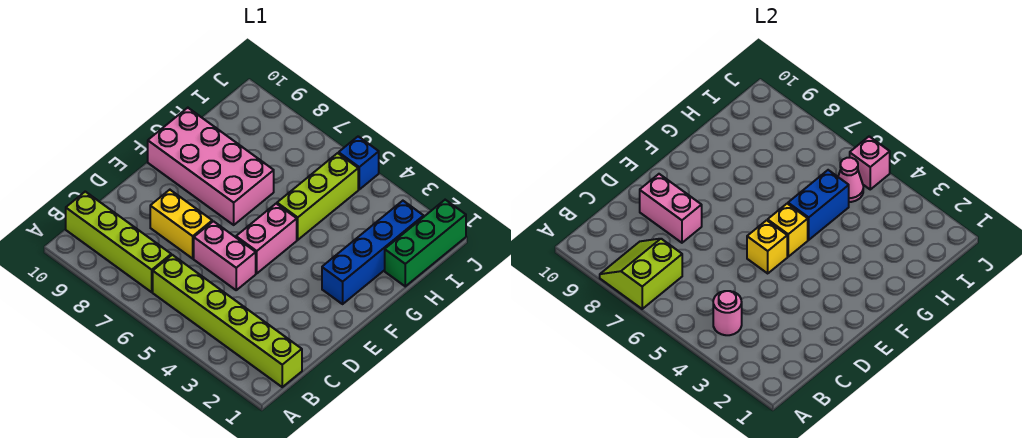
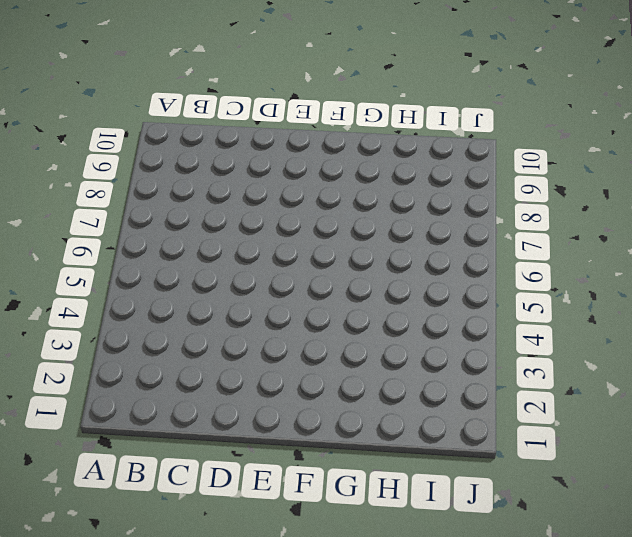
none -> lime brick B1:B6 level 1
none -> lime brick B7:B10 level 1
none -> pink brick D5:D6 level 1

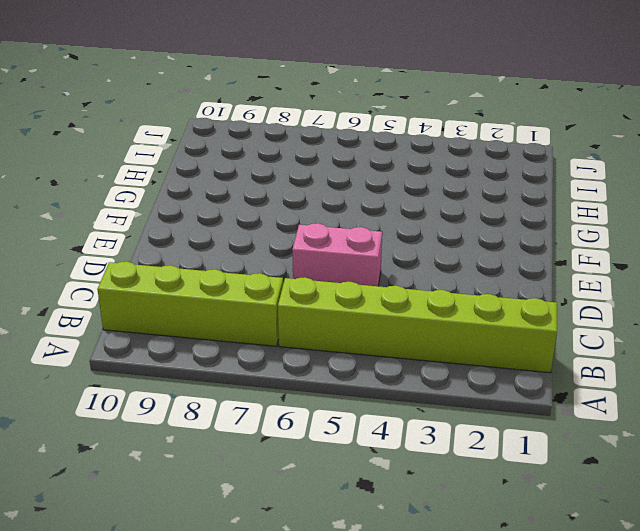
none -> yellow brick D7:D8 level 1
none -> pink brick E5:F5 level 1
none -> blue brick F2:I2 level 1

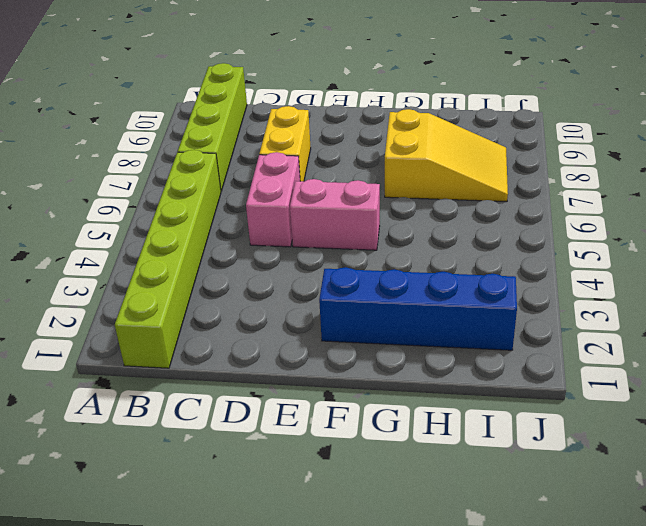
yellow slope G7:I8 level 1 top G -> pink brick F7:G10 level 1
none -> lime brick G5:I5 level 1
none -> green brick H1:J1 level 1
none -> blue brick J5 level 1

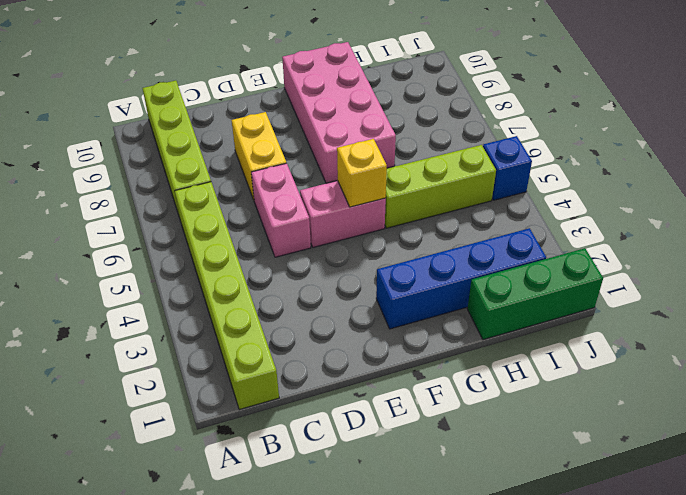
none -> lime slope A7:B8 level 2 top 7
none -> pink round brick B4 level 2
none -> pink brick D8:D9 level 2

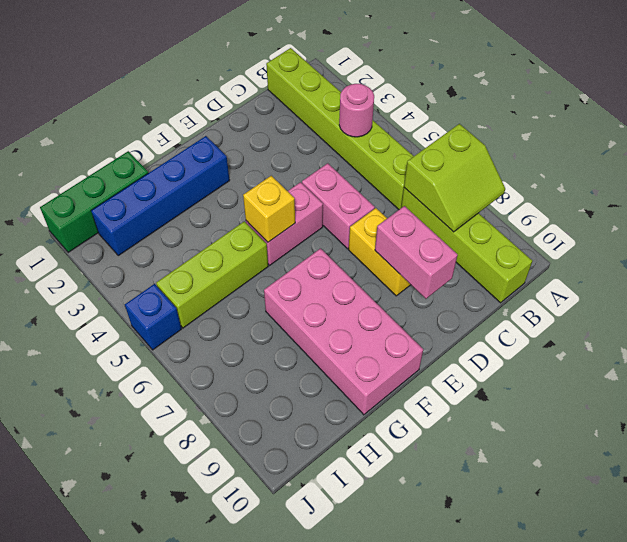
none -> yellow brick E5 level 2
none -> blue brick G5:H5 level 2
none -> pink cone I5 level 2

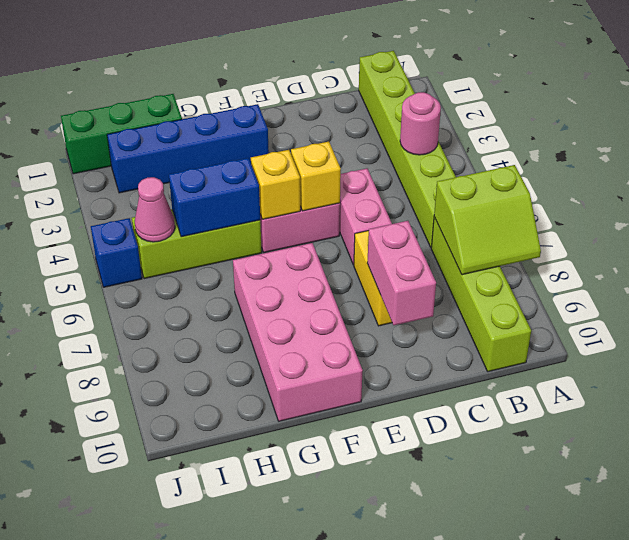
none -> pink brick J5 level 2

